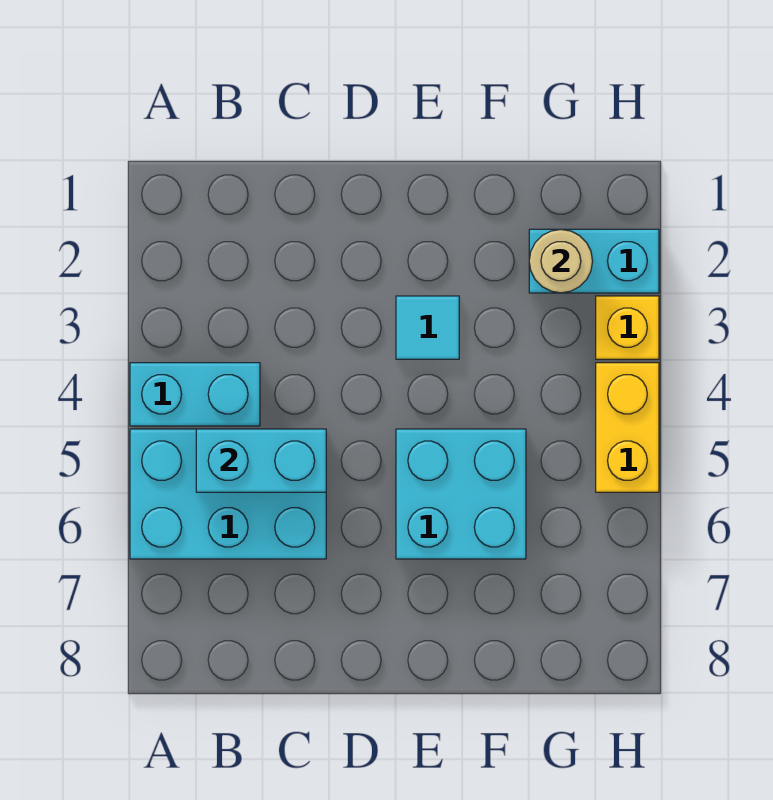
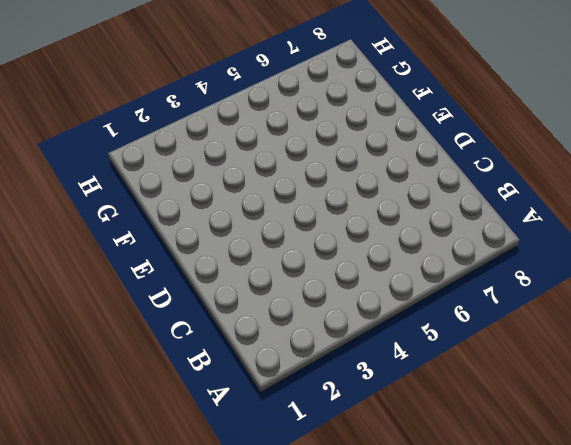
none -> cyan brick A4:B4 level 1
none -> cyan brick A5:C6 level 1

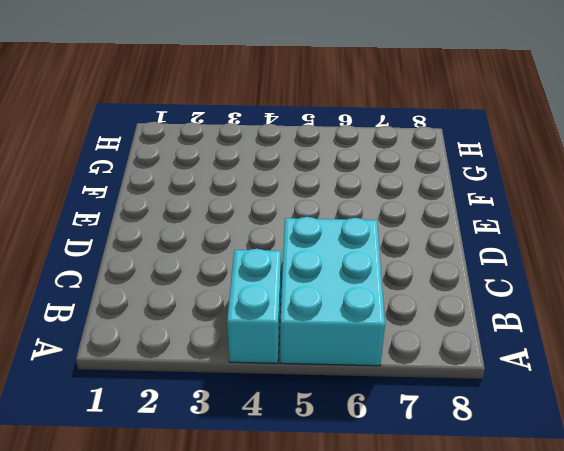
none -> cyan tile E3 level 1
none -> cyan brick E5:F6 level 1

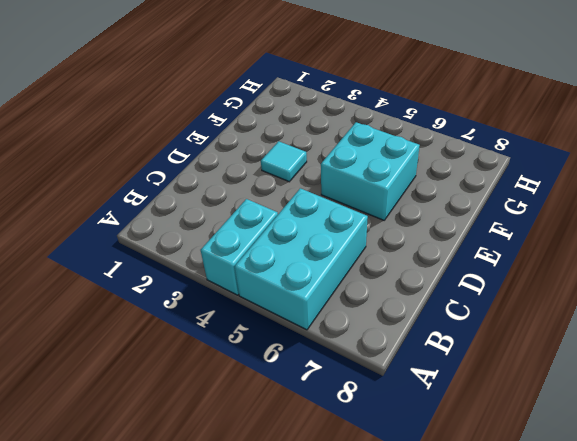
none -> cyan brick G2:H2 level 1
none -> yellow brick H3 level 1

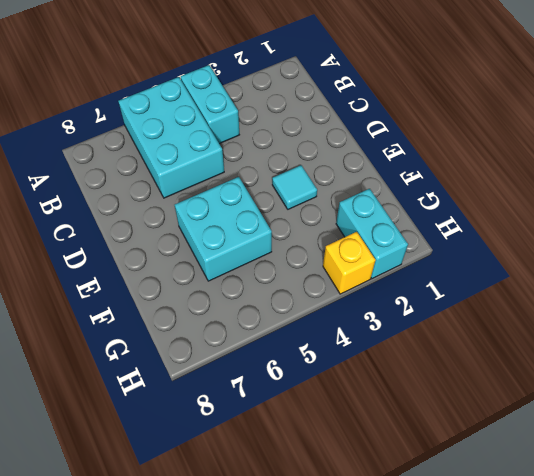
none -> yellow brick H4:H5 level 1
none -> cyan brick B5:C5 level 2

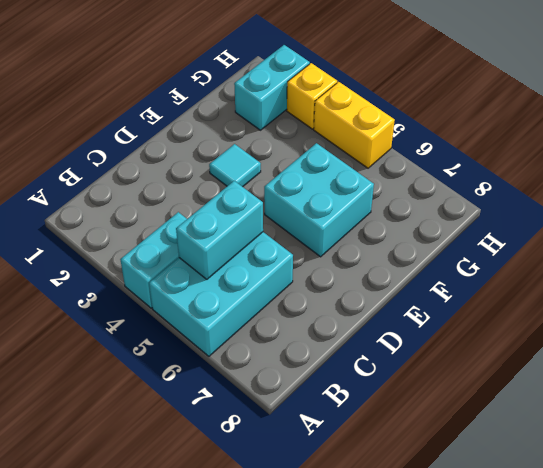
none -> tan round brick G2 level 2

